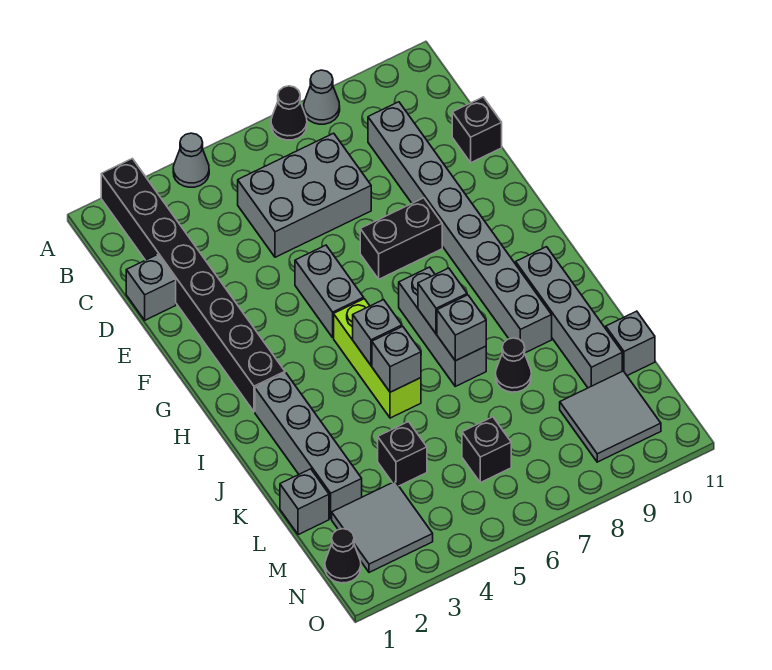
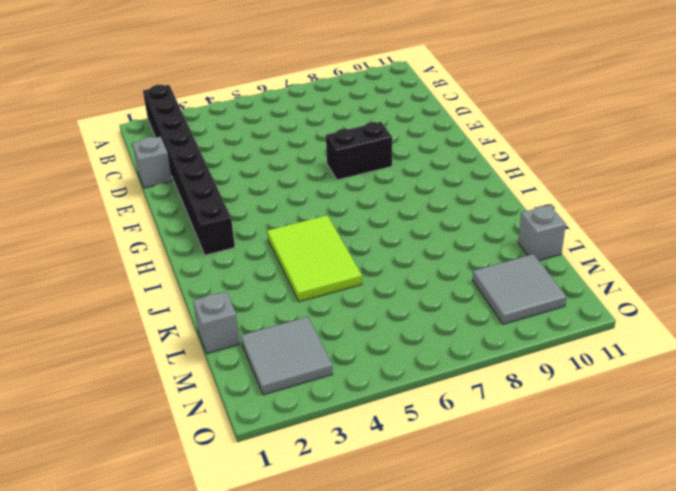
lime tile I4:K5 level 1 -> lime brick H5:J5 level 1
none -> grey cone A4 level 1
none -> black cone A7 level 1
none -> grey cone A8 level 1

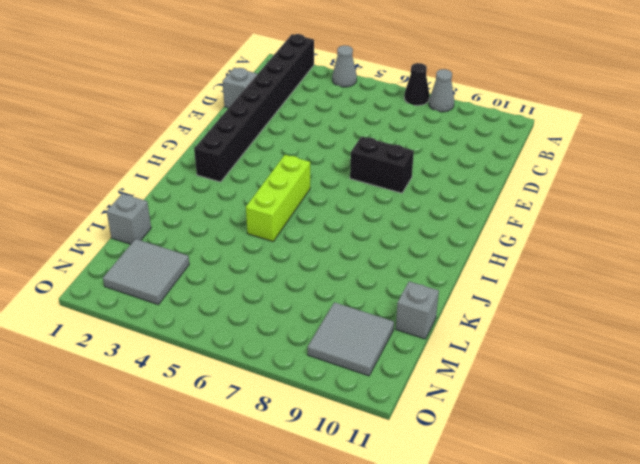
none -> grey brick C5:D7 level 1
none -> grey brick C9:J9 level 1
none -> black brick D11 level 1

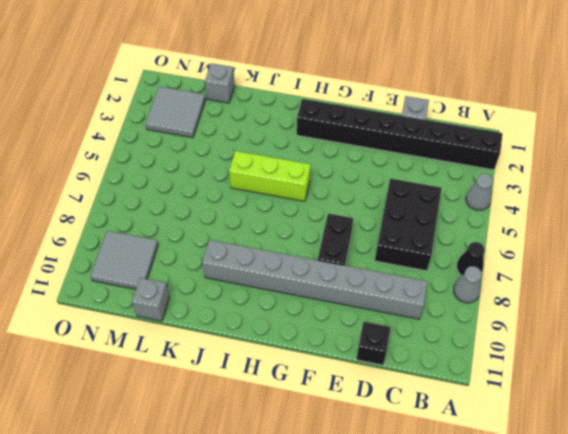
black brick C5:D7 level 1 -> grey brick C5:D7 level 1
none -> grey brick F5:G5 level 1
none -> grey brick H7:J7 level 1
none -> grey brick I2:L2 level 1

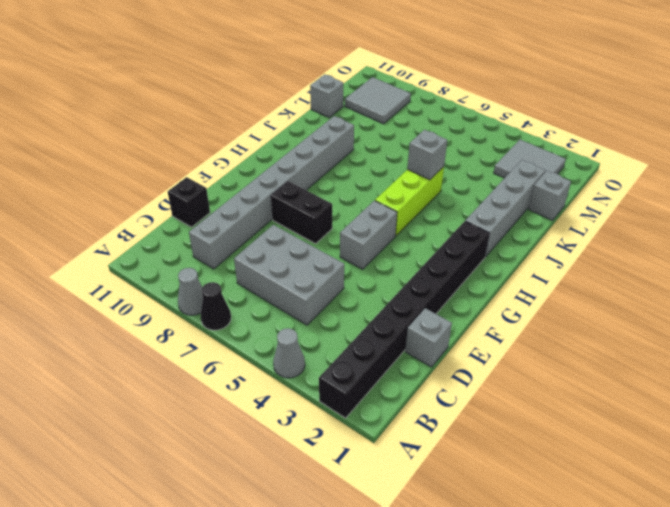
none -> grey brick H7:J7 level 1
none -> grey brick I10:L10 level 1
none -> black cone K8 level 1

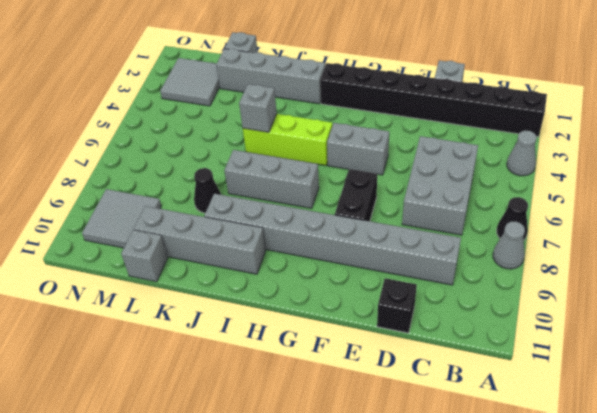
none -> black brick L4 level 1
none -> black brick M6 level 1
none -> black cone N1 level 1

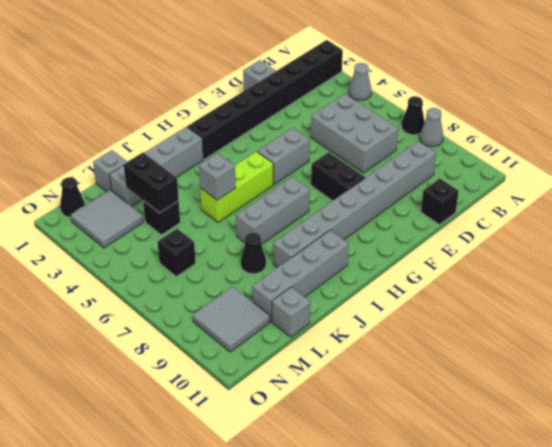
black brick L3:L4 level 2 -> none
none -> grey brick I5 level 2
none -> grey brick I7 level 2
none -> grey brick J7 level 2

